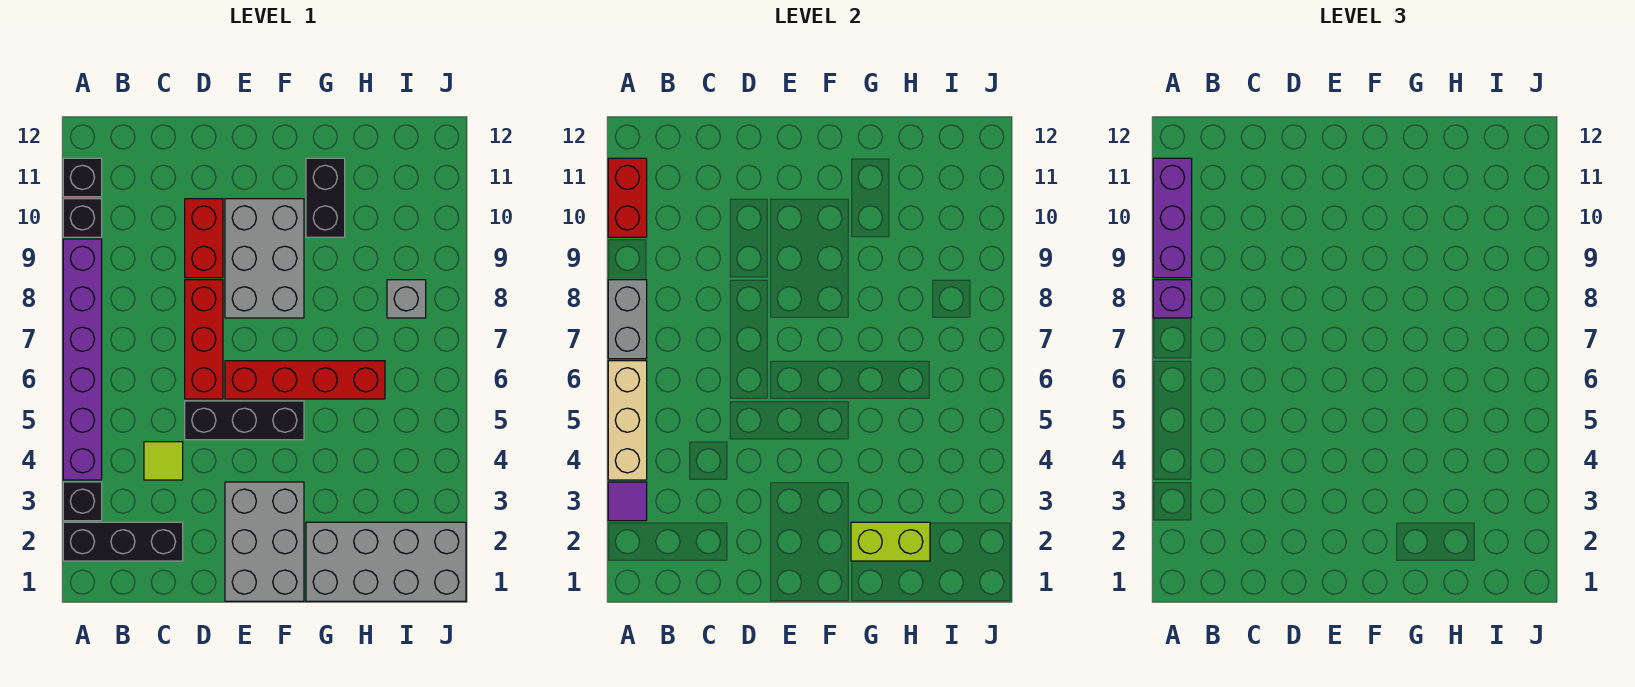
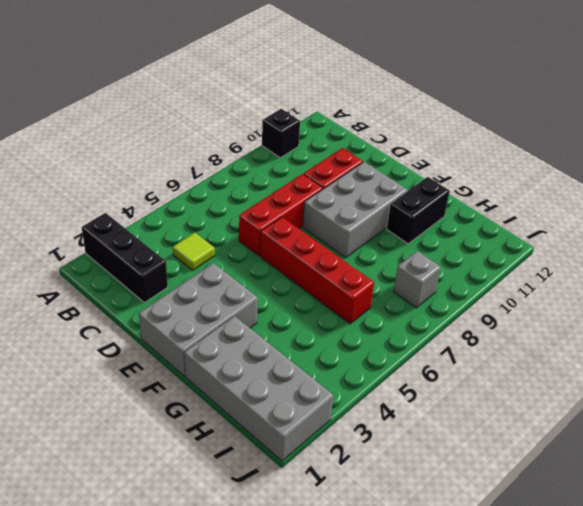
none -> black brick A3 level 1
none -> purple brick A4:A9 level 1
none -> black brick A11 level 1

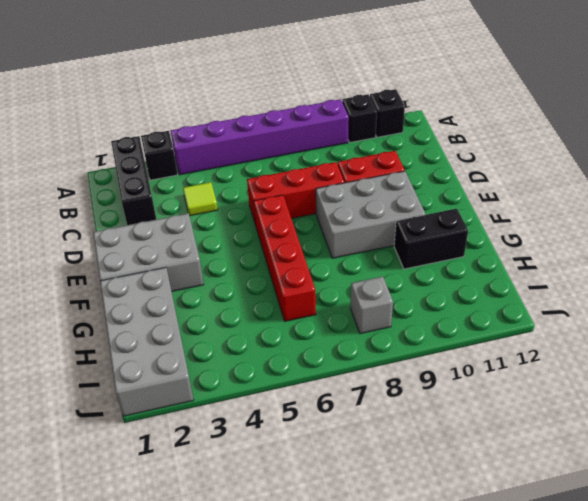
none -> black brick D5:F5 level 1
none -> purple tile A3 level 2
none -> tan brick A4:A6 level 2

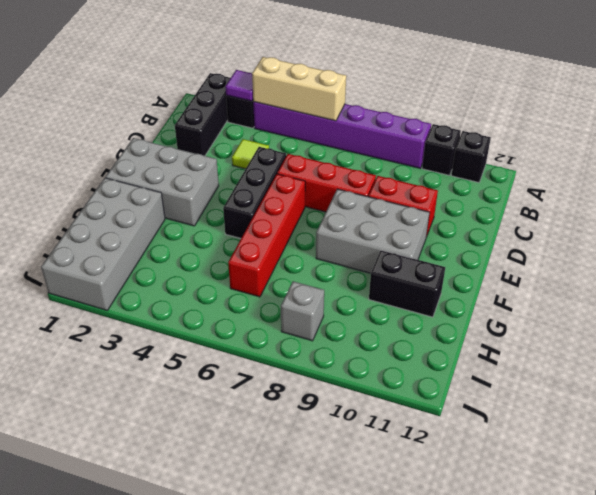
none -> grey brick A7:A8 level 2
none -> red brick A10:A11 level 2
none -> lime brick G2:H2 level 2

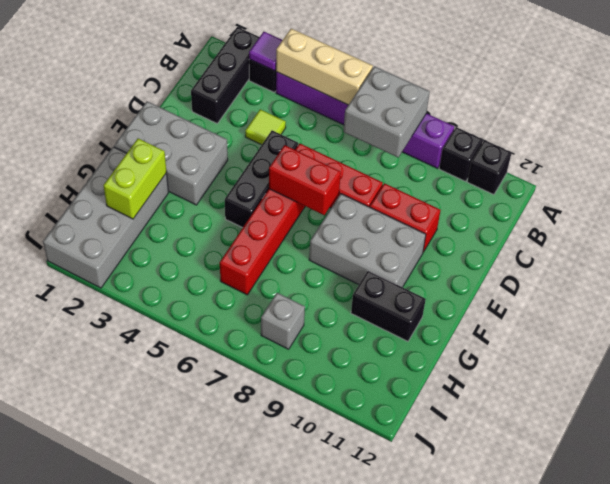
grey brick A7:B8 level 2 -> grey brick A7:A8 level 2
red brick E6:E7 level 2 -> red brick A10:A11 level 2
none -> purple brick A8 level 3
none -> purple brick A9:A11 level 3

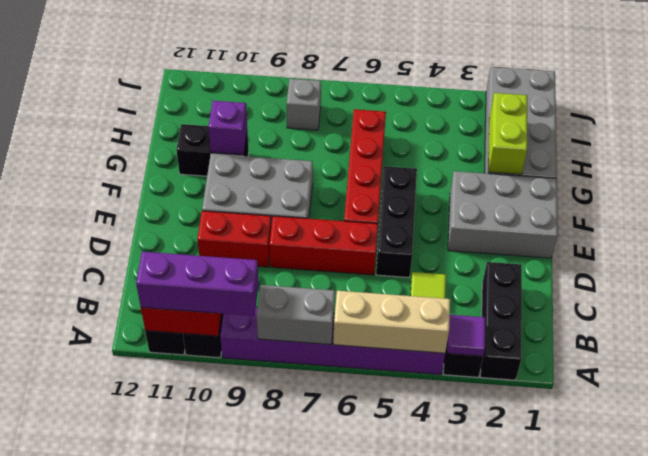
purple brick G10 level 2 -> purple brick A8 level 3

